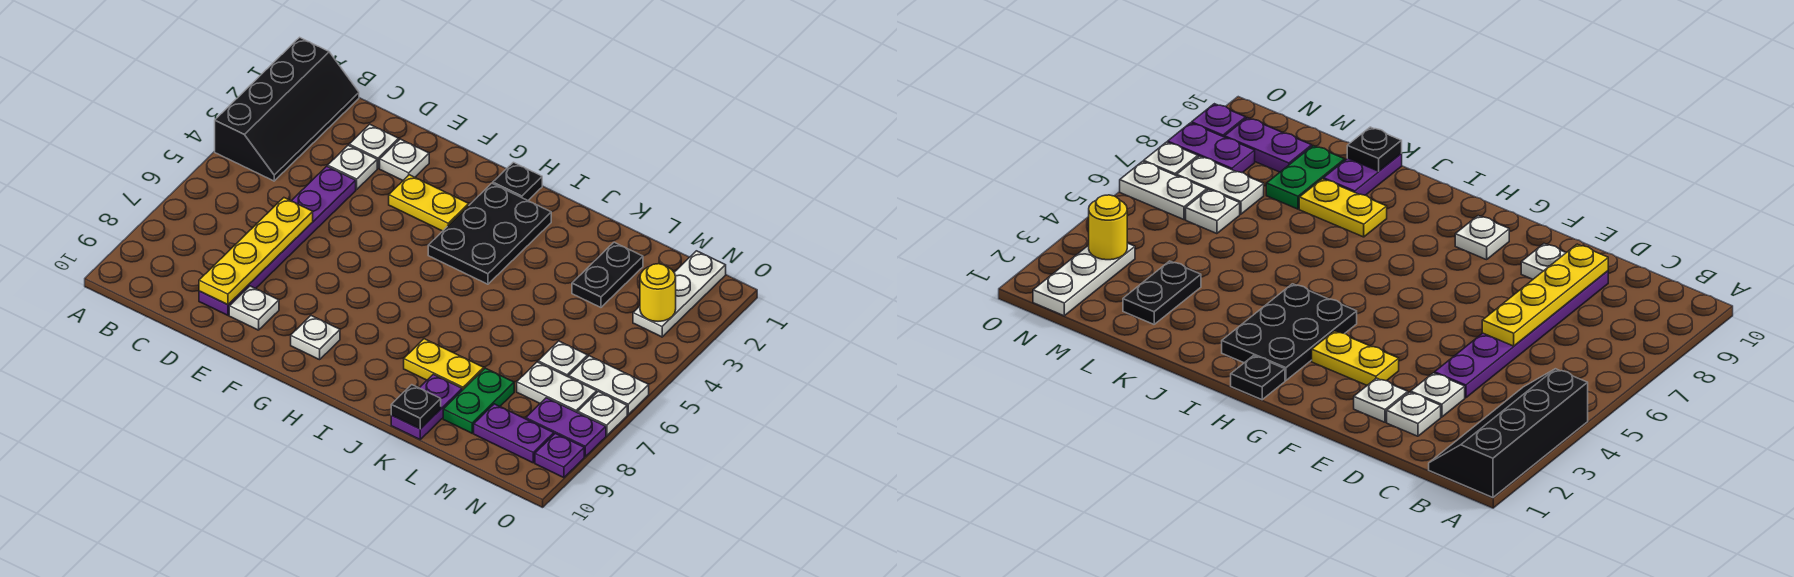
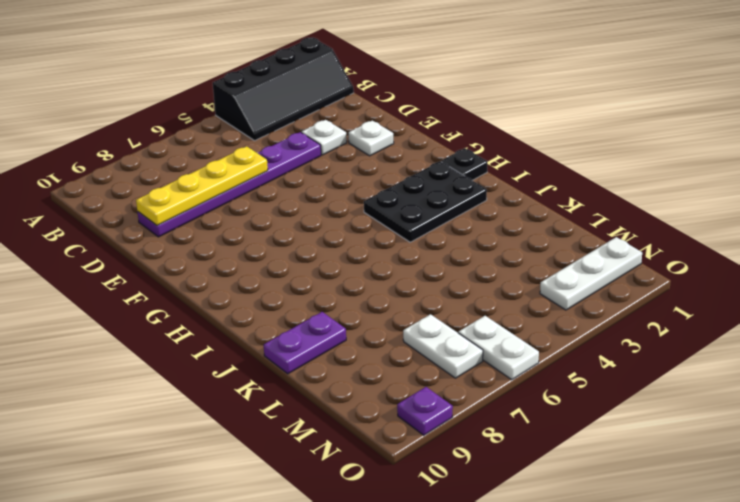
none -> white plate D2 level 1
none -> white plate E9 level 1
none -> yellow plate F3:G3 level 1

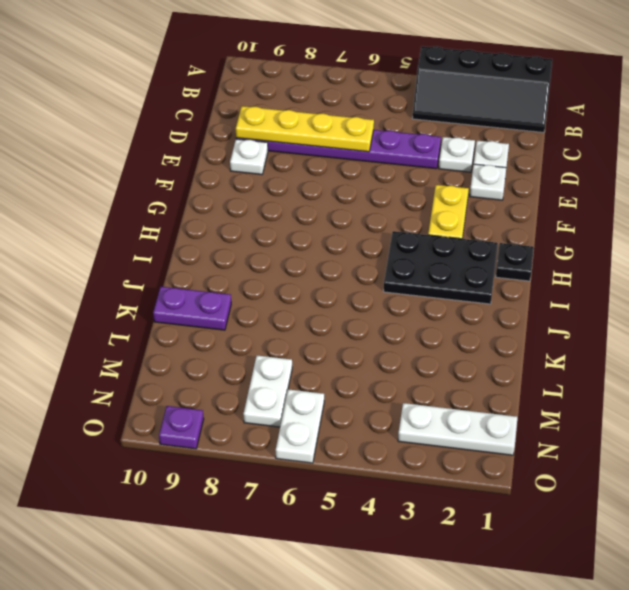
none -> white plate G9 level 1
none -> yellow plate J8:K8 level 1
none -> black plate L2:L3 level 1

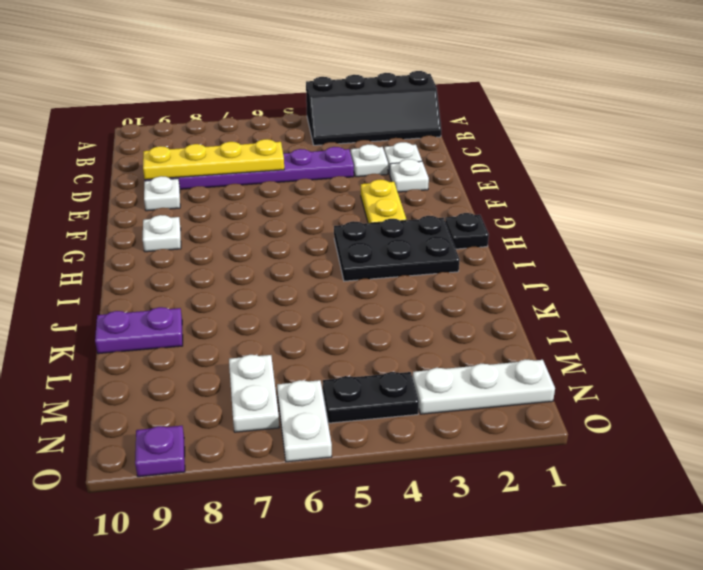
black plate N4:N5 level 1 -> black plate L2:L3 level 1
none -> yellow plate J8:K8 level 1
none -> green plate L8:L9 level 1
none -> white plate M6 level 1

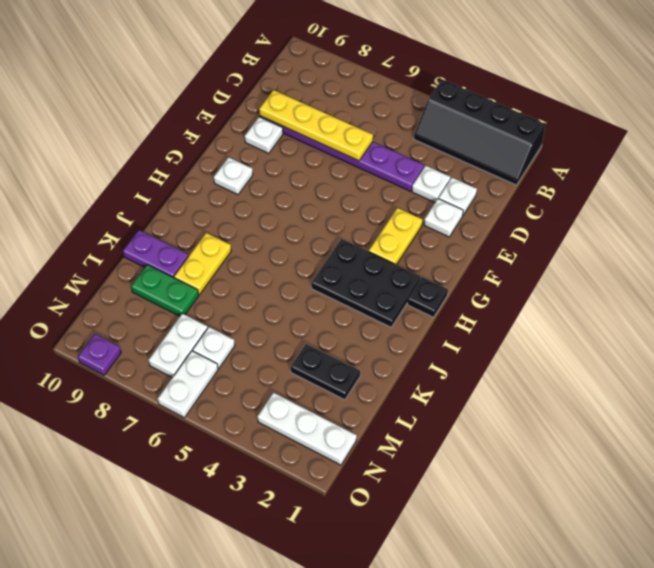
none -> purple plate M9:N9 level 1
none -> purple plate N8:O8 level 1
none -> white plate O7 level 1

